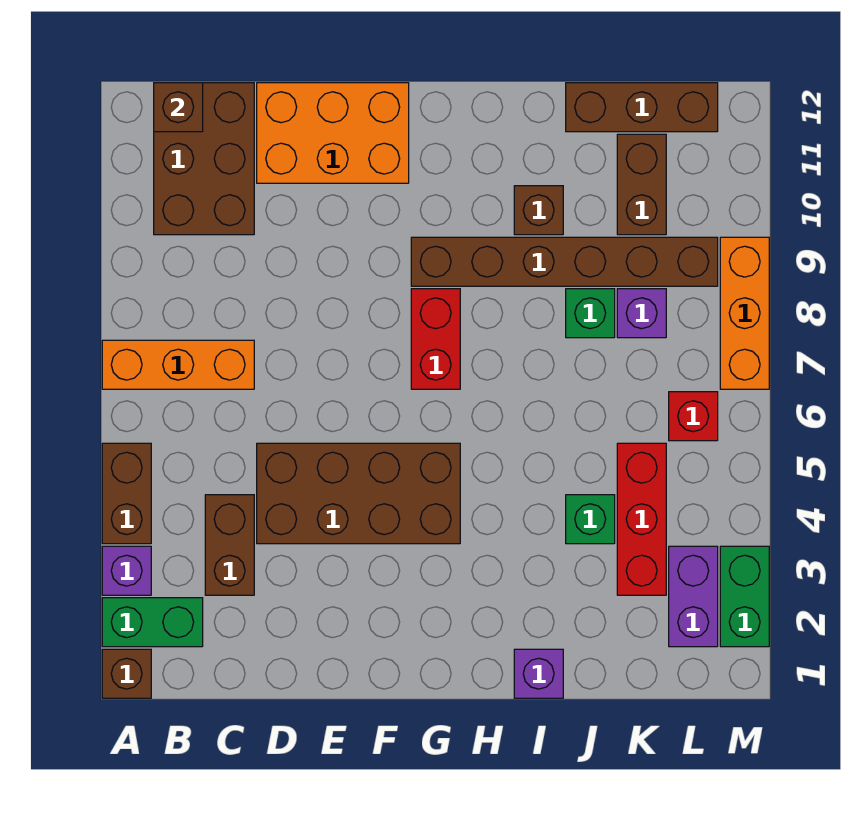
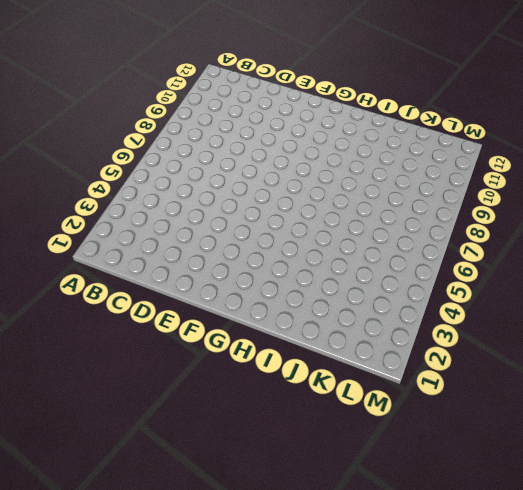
none -> brown brick A1 level 1
none -> green brick A2:B2 level 1
none -> purple brick A3 level 1

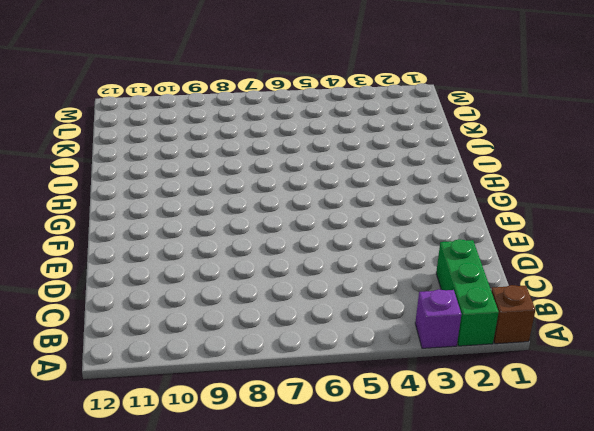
green brick A2:C2 level 1 -> green brick A2:B2 level 1
none -> brown brick A4:A5 level 1
none -> orange brick A7:C7 level 1
none -> brown brick B10:C12 level 1

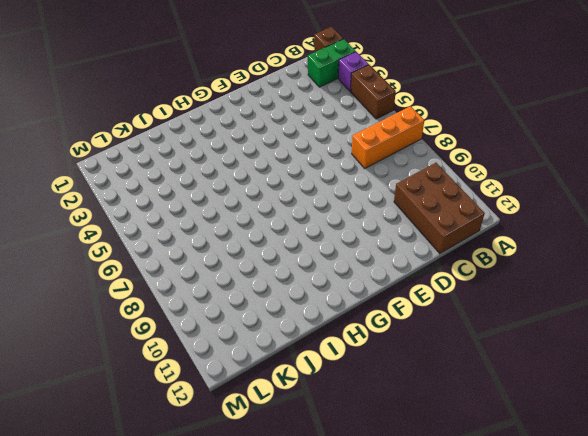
none -> brown brick C3:C4 level 1
none -> brown brick D4:G5 level 1
none -> orange brick D11:F12 level 1

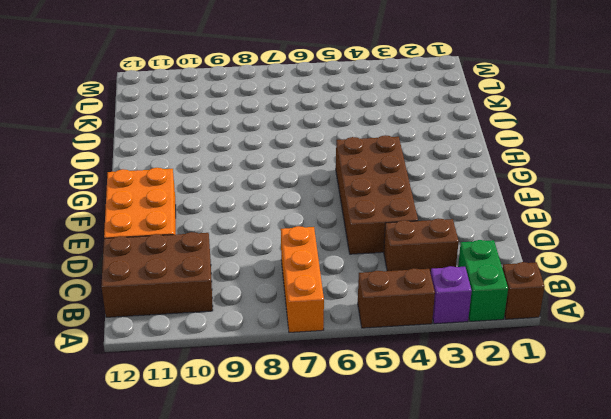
none -> red brick G7:G8 level 1
none -> brown brick G9:L9 level 1
none -> purple brick I1 level 1

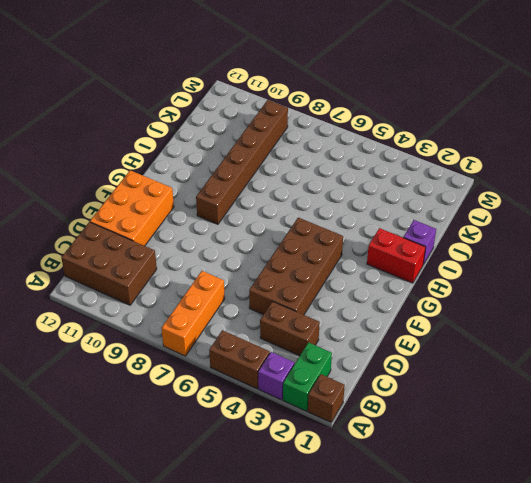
red brick H1:H2 level 1 -> red brick G7:G8 level 1
none -> brown brick I10 level 1
none -> green brick J4 level 1
none -> green brick J8 level 1

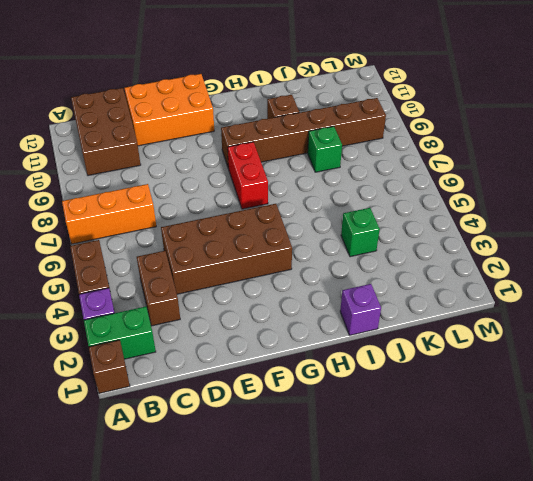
none -> brown brick J12:L12 level 1
none -> red brick K3:K5 level 1
none -> purple brick K8 level 1

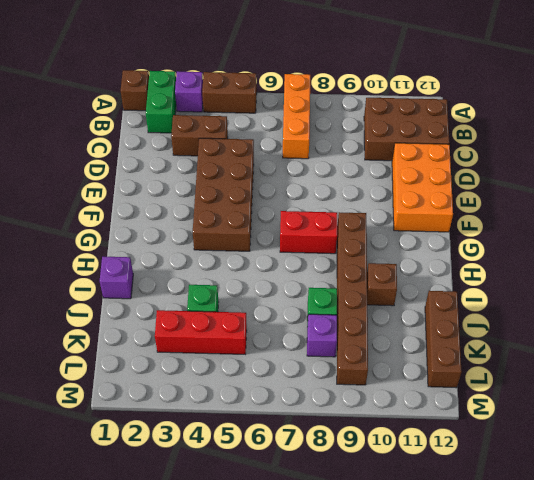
none -> brown brick K10:K11 level 1
none -> purple brick L2:L3 level 1
none -> red brick L6 level 1

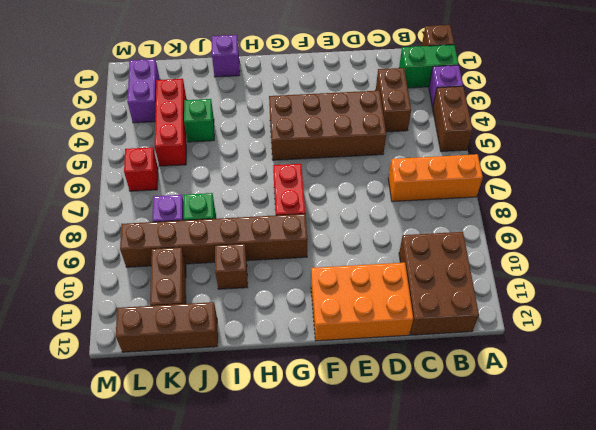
none -> green brick M2:M3 level 1
none -> orange brick M7:M9 level 1
none -> brown brick B12 level 2

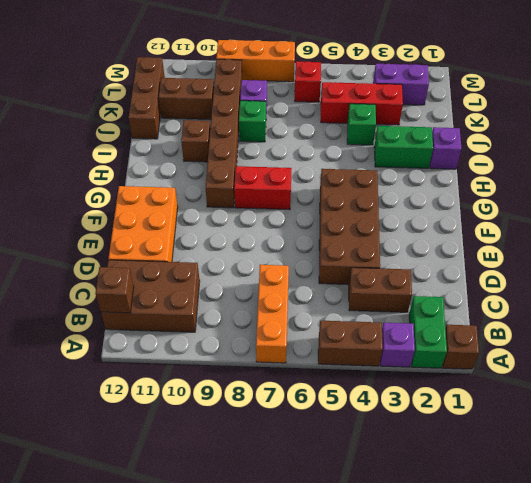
green brick I2:I3 level 1 -> green brick M2:M3 level 1

